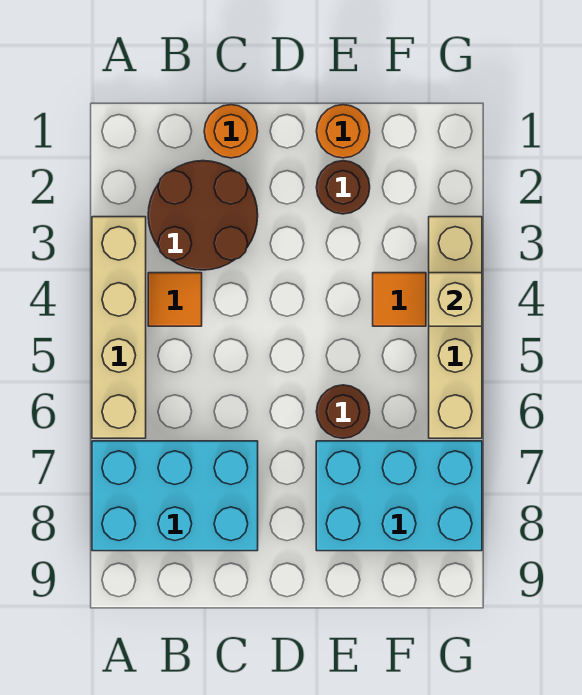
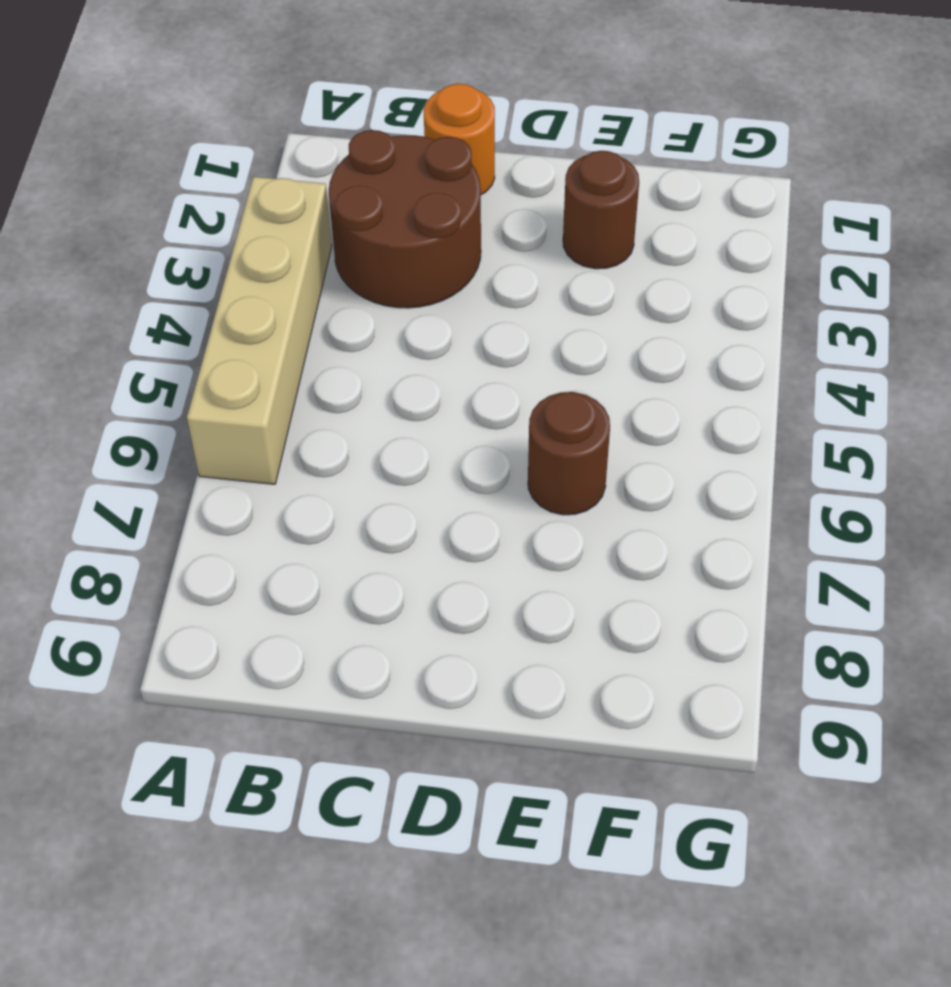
none -> cyan brick A7:C8 level 1
none -> orange tile B4 level 1
none -> orange round brick E1 level 1

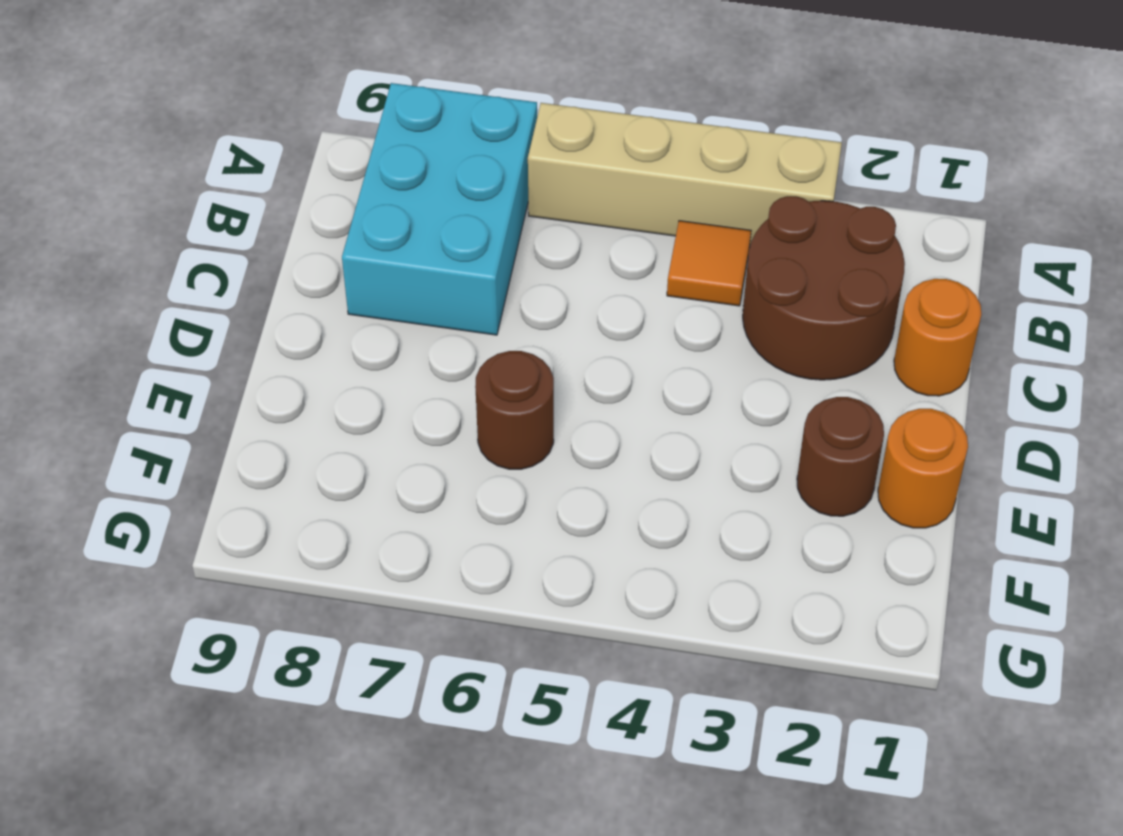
none -> cyan brick E7:G8 level 1
none -> orange tile F4 level 1
none -> tan brick G3:G6 level 1

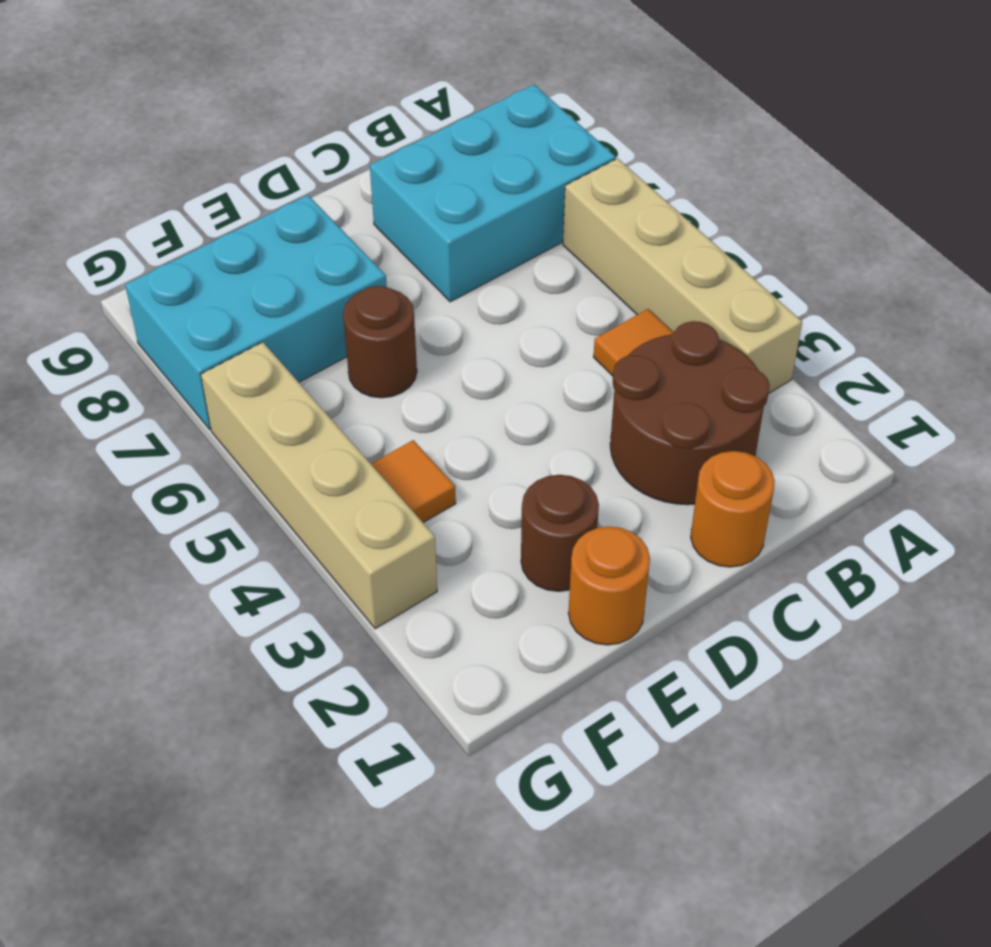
none -> tan brick G4 level 2

